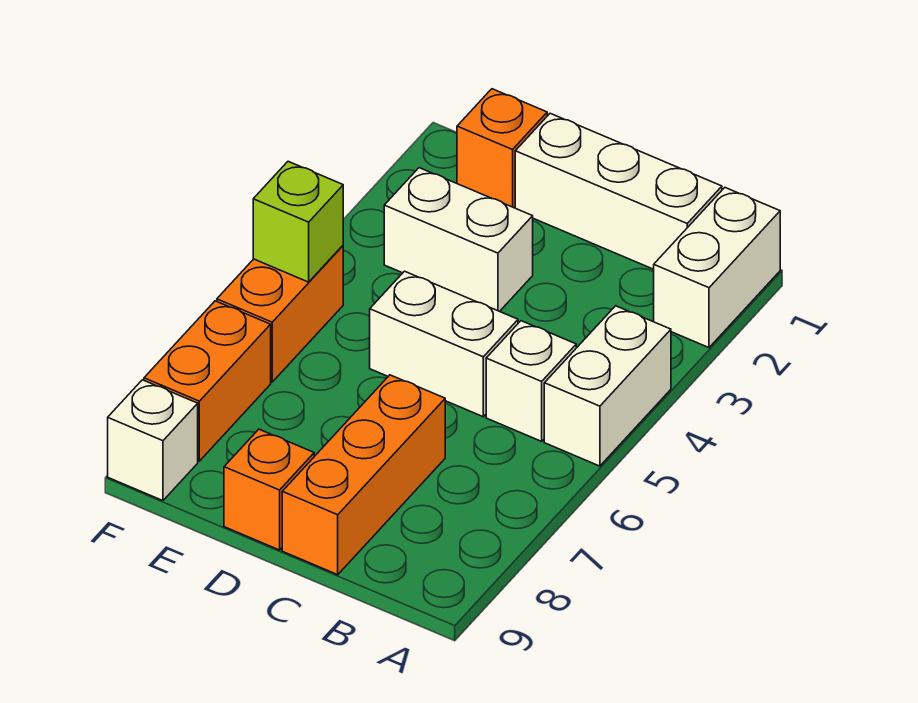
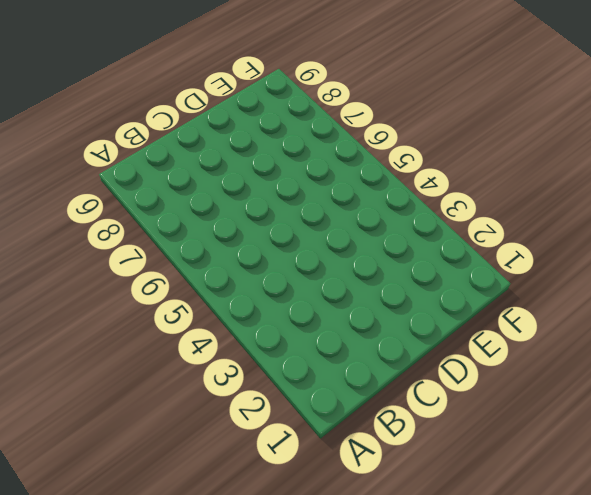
none -> white brick A1:A2 level 1
none -> white brick A4:A5 level 1
none -> white brick B1:D1 level 1

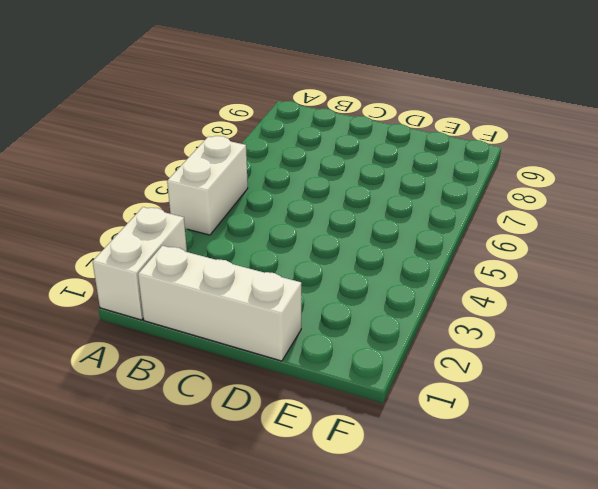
none -> white brick B5 level 1
none -> white brick C5:D5 level 1
none -> orange brick C7:C9 level 1

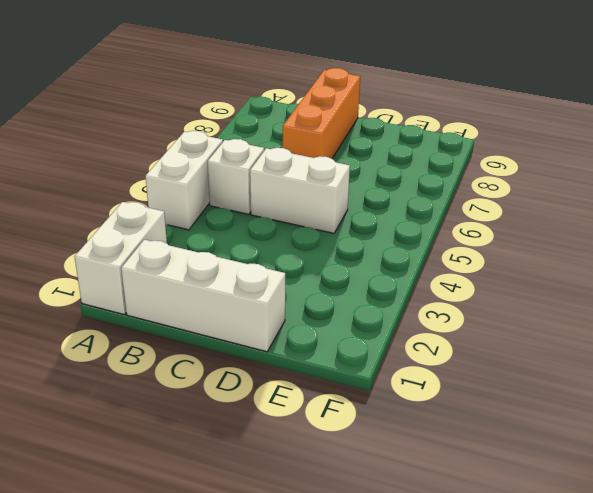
none -> white brick D3:E3 level 1
none -> orange brick D9 level 1
none -> orange brick E1 level 1

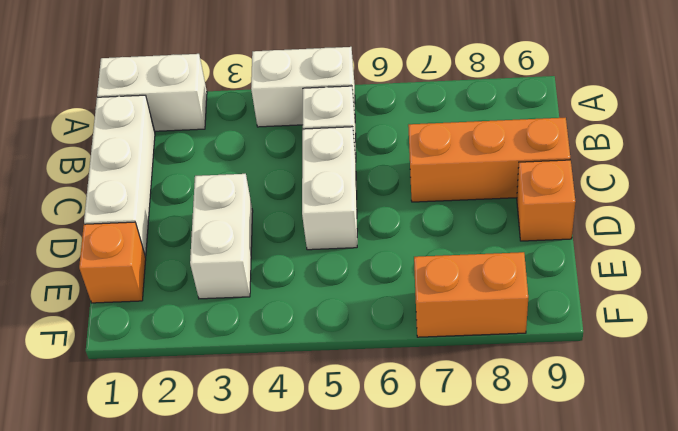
none -> orange brick F5:F6 level 1
none -> white brick F9 level 1
none -> lime brick F5 level 2

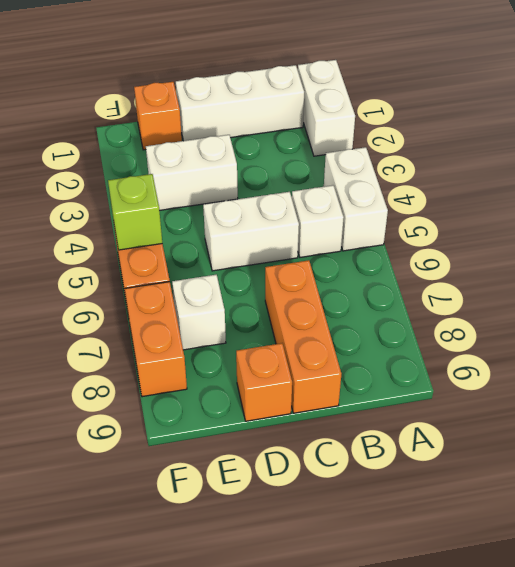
white brick E7 level 1 -> white brick F9 level 1

